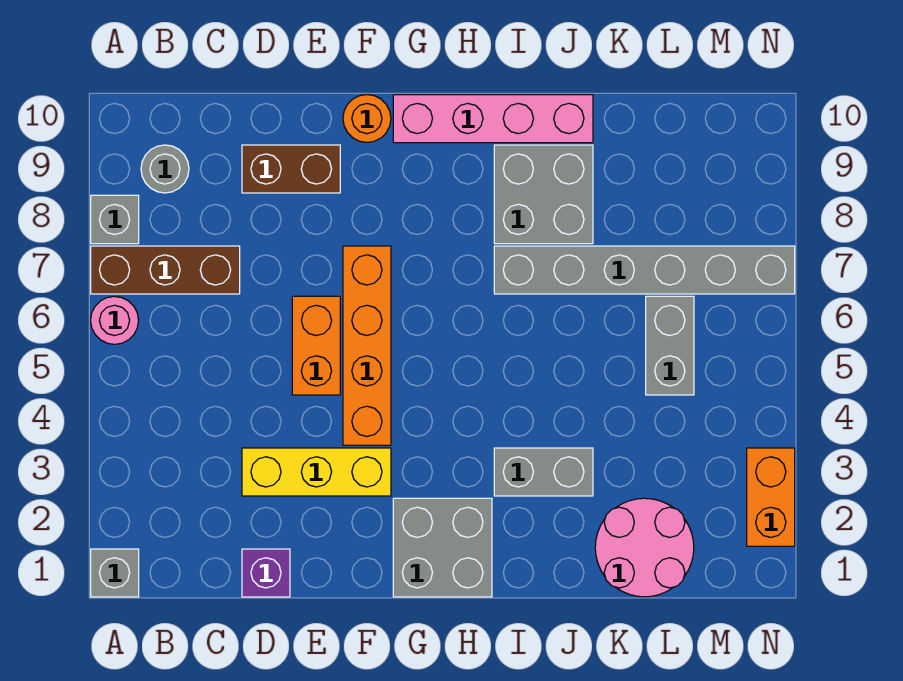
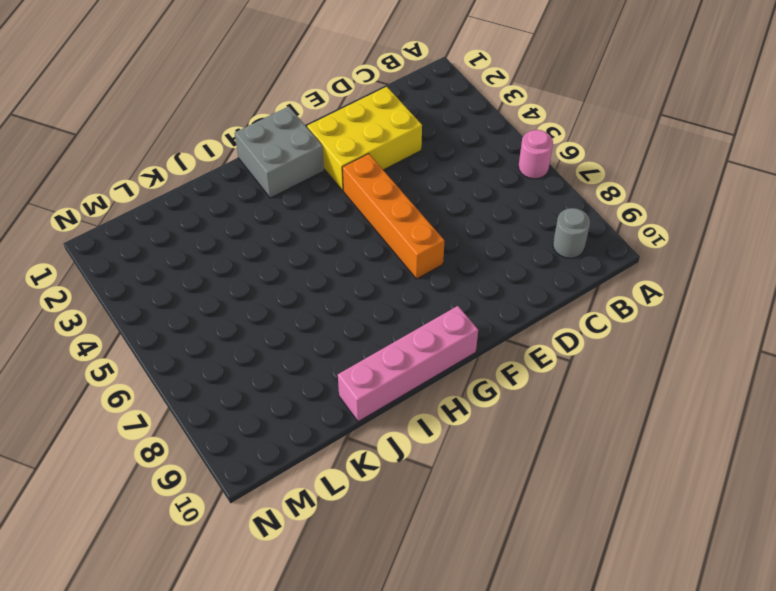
yellow brick D2:F3 level 1 -> yellow brick D3:F3 level 1
none -> grey brick A1 level 1
none -> brown brick A7:C7 level 1
none -> grey brick A8 level 1

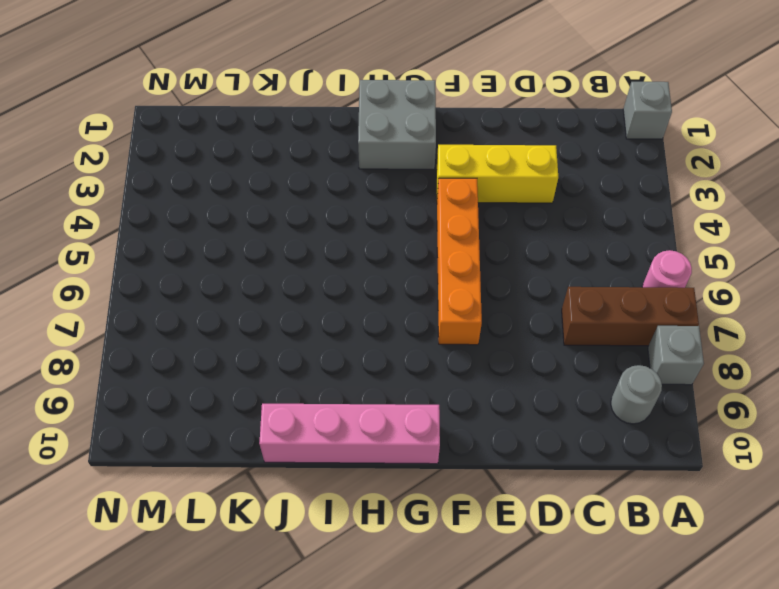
none -> purple brick D1 level 1
none -> brown brick D9:E9 level 1
none -> orange brick E5:E6 level 1

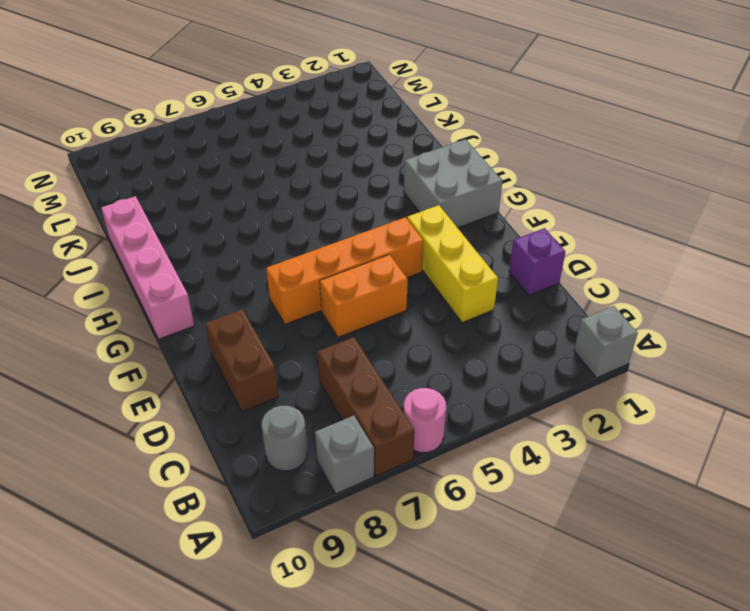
none -> orange round brick F10 level 1
none -> grey brick I3:J3 level 1
none -> grey brick I7:N7 level 1

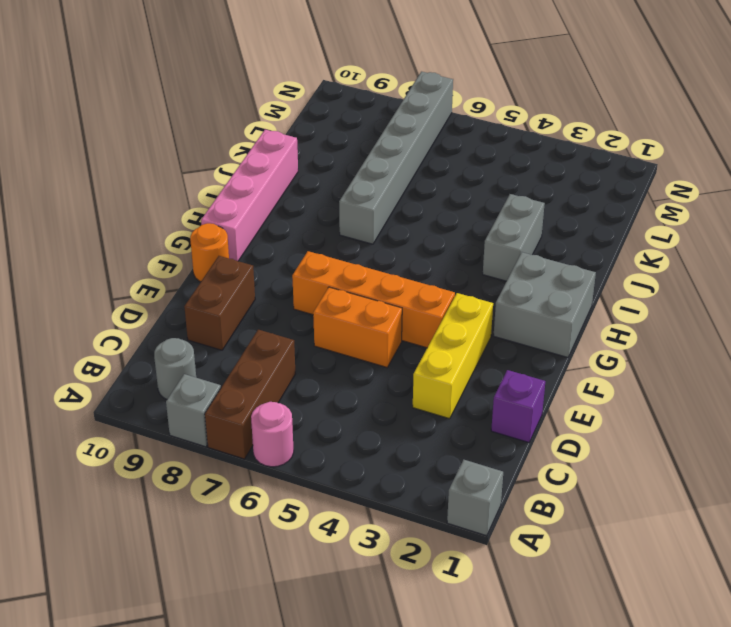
none -> grey brick I8:J9 level 1
none -> pink round brick K1:L2 level 1
none -> grey brick L5:L6 level 1

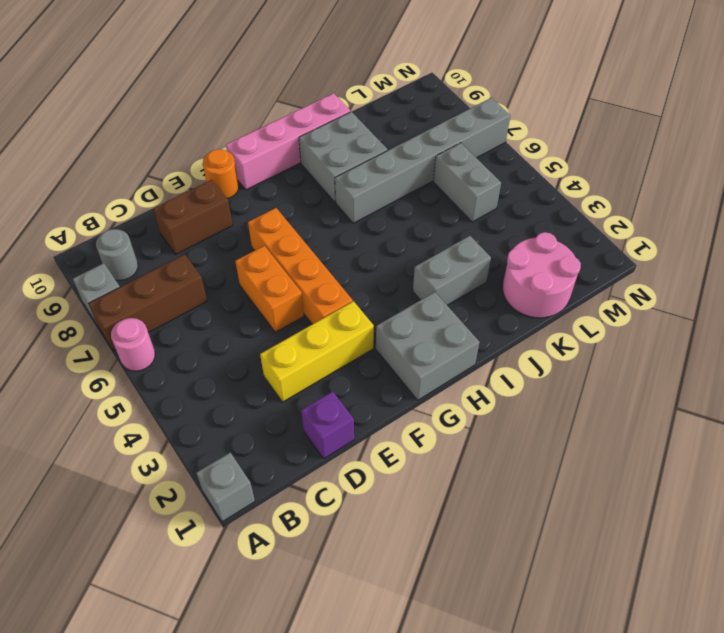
none -> orange brick N2:N3 level 1

